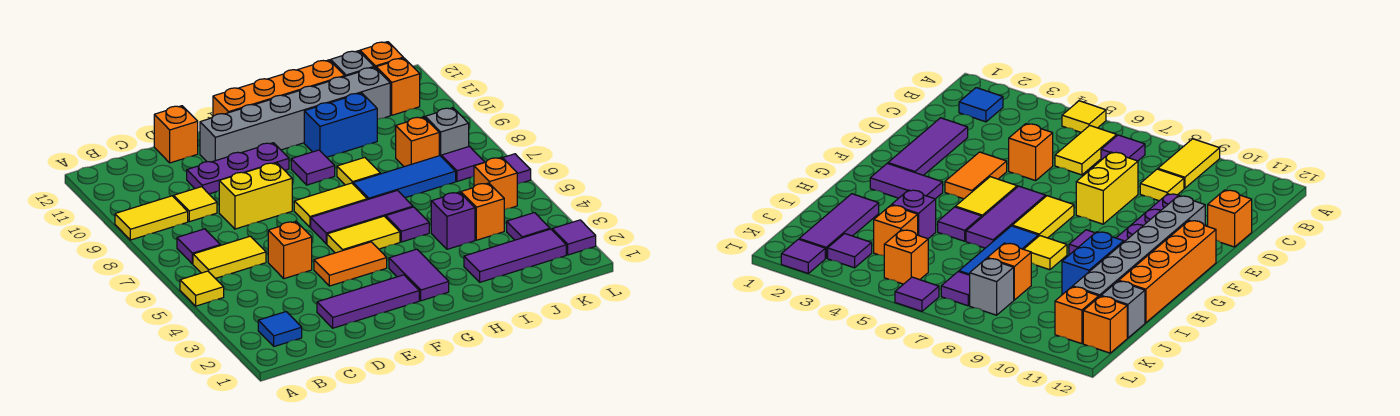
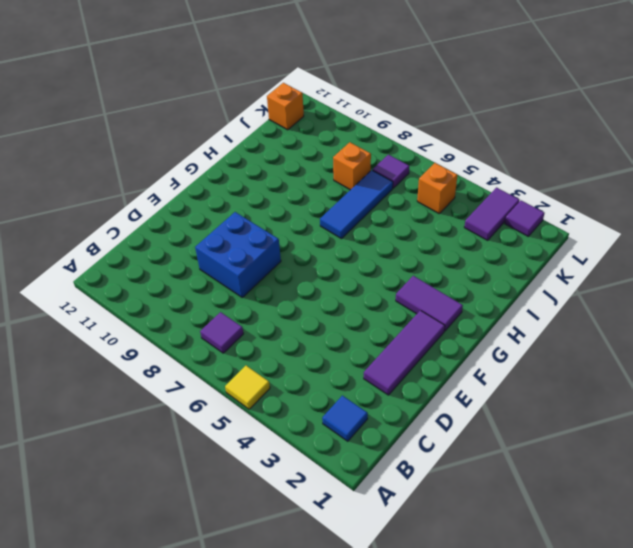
blue brick D8:E9 level 1 -> yellow brick D8:E8 level 1
purple tile K3:L3 level 1 -> purple tile K3 level 1
none -> yellow tile A9:B9 level 1
none -> yellow tile B6:C6 level 1
none -> yellow tile C9 level 1
none -> orange brick D5 level 1

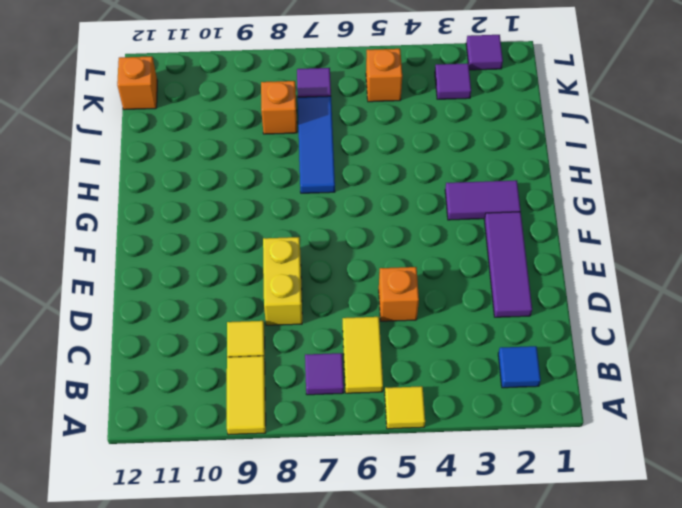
none -> purple plate D10:F10 level 1
none -> orange brick D12 level 1
none -> orange tile E4:F4 level 1
none -> grey brick E11:J11 level 1

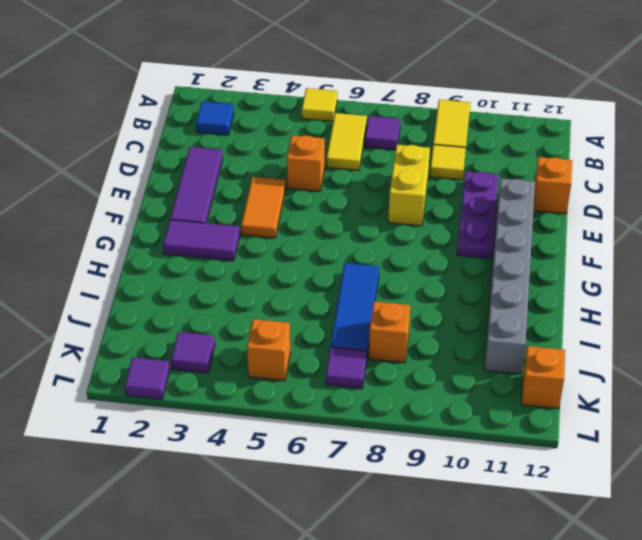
none -> yellow tile F5:G5 level 1
none -> purple tile F6:H6 level 1
none -> yellow tile F7:G7 level 1
none -> orange brick F12:I12 level 1

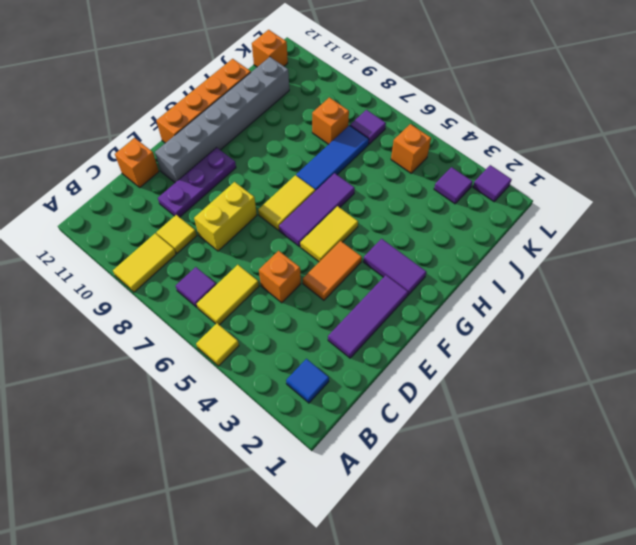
none -> purple tile G9 level 1
none -> purple tile H5 level 1
none -> yellow tile H8 level 1
none -> blue brick H10:I10 level 1

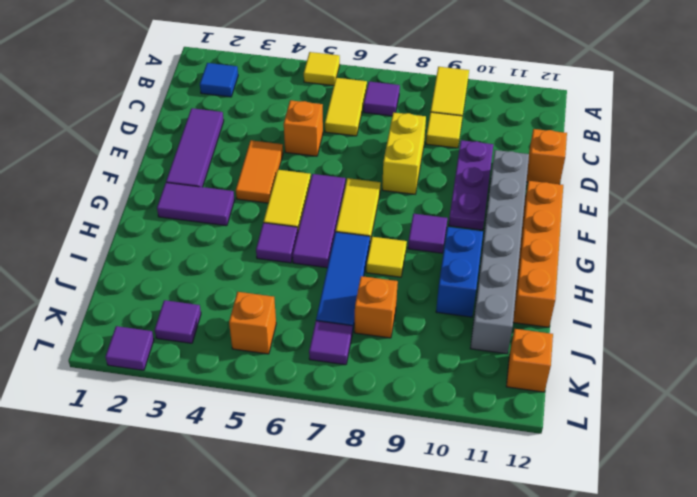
none -> purple tile I2:K2 level 1
none -> purple brick I4 level 1
none -> orange brick J4 level 1
none -> grey brick J12 level 1

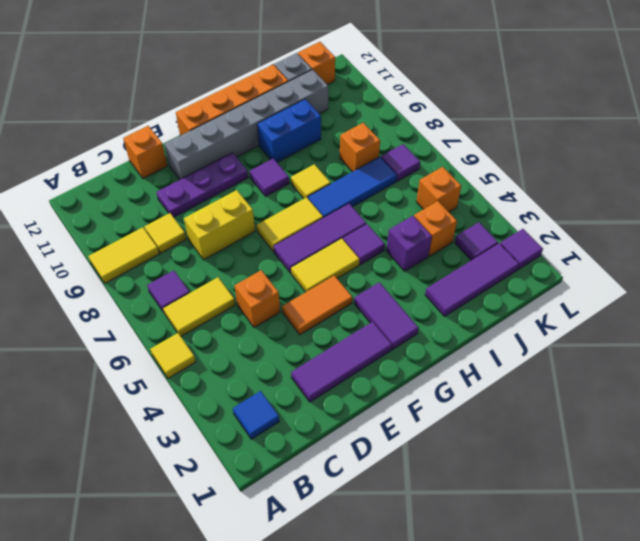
none -> grey brick K8 level 1
none -> orange brick K11 level 1
none -> purple tile L6 level 1

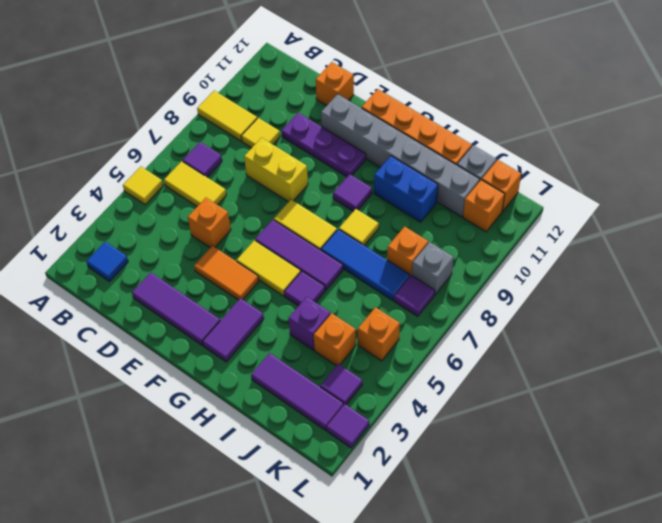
none -> purple tile L6 level 1

